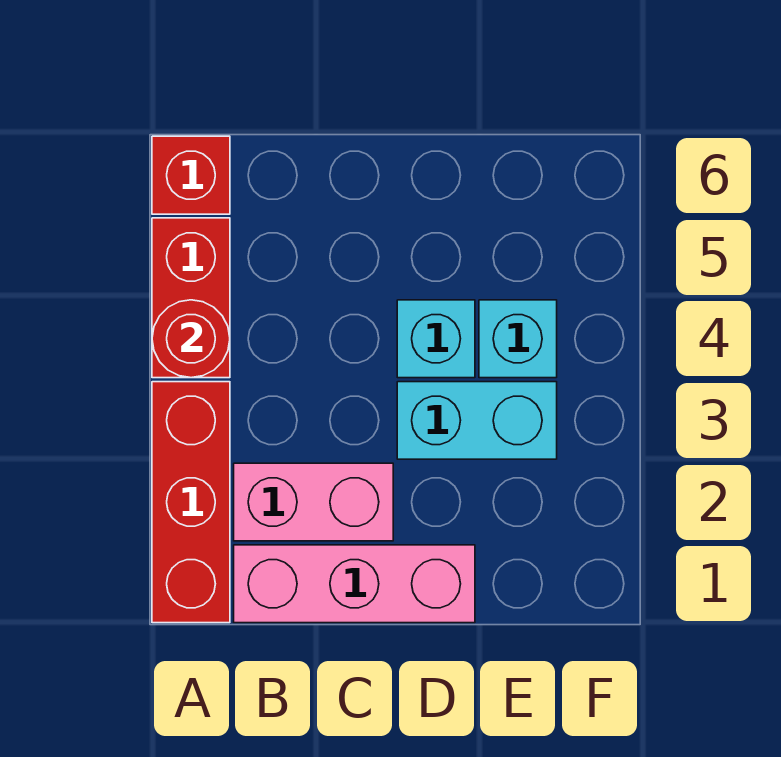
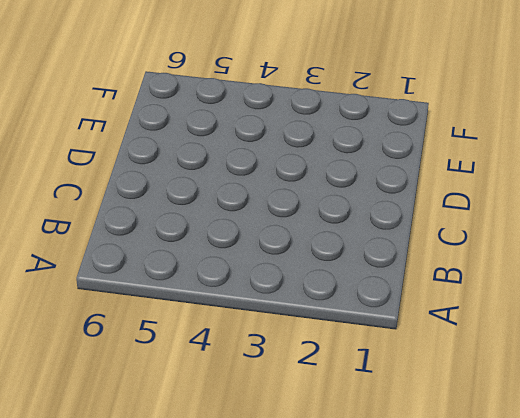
none -> red brick A1:A3 level 1
none -> red brick A4:A5 level 1

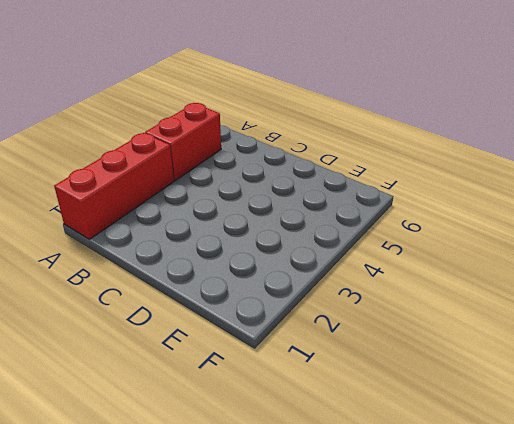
none -> red brick A6 level 1
none -> pink brick B1:D1 level 1

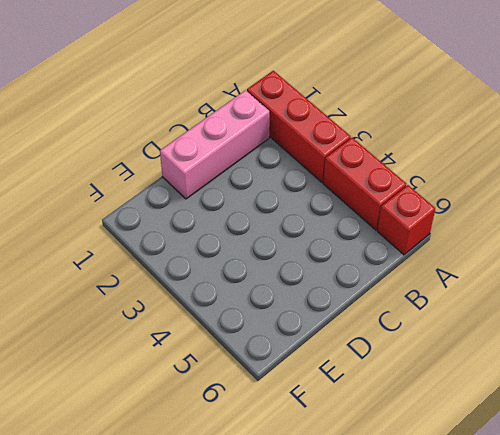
none -> pink brick B2:C2 level 1
none -> cyan brick D3:E3 level 1

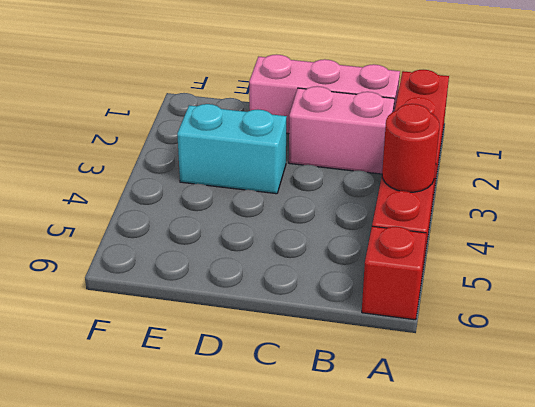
none -> cyan brick D4 level 1
none -> cyan brick E4 level 1

